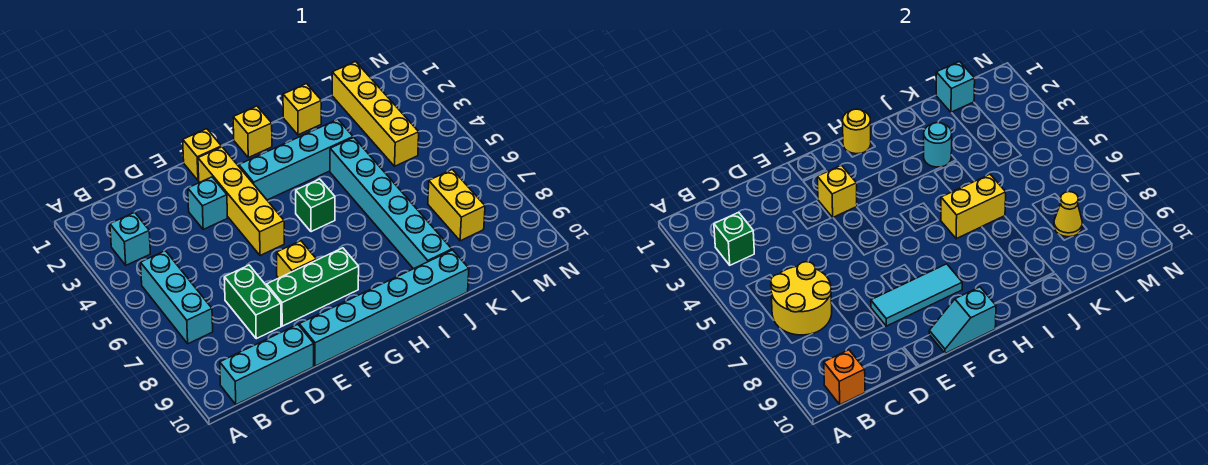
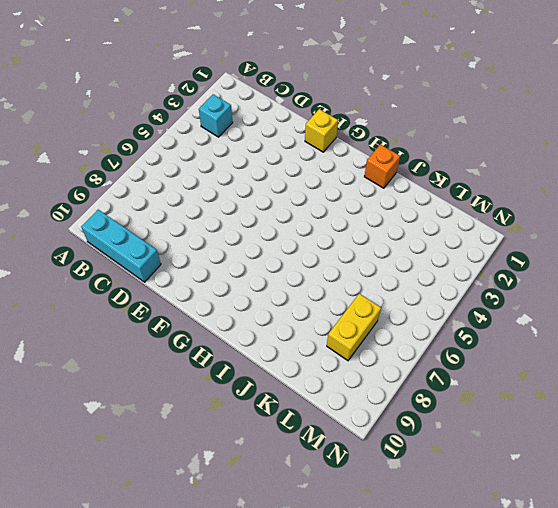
orange brick I1 level 1 -> orange brick B10 level 2
none -> cyan brick B5:B7 level 1
none -> green brick D7:D8 level 1
none -> cyan brick E3 level 1

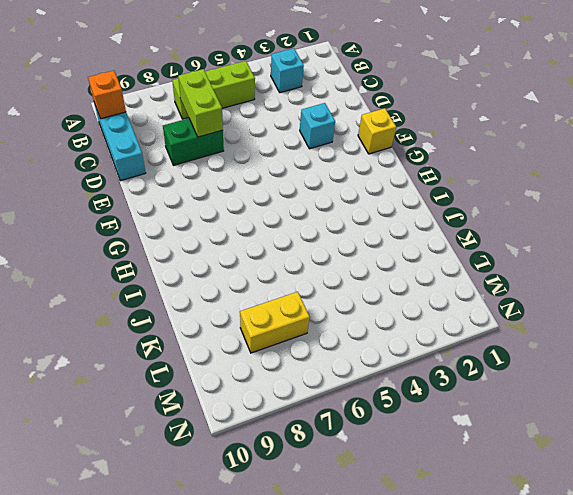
lime brick B5:B7 level 1 -> cyan brick B5:B7 level 1
lime brick C7:D7 level 2 -> yellow round brick B6:C7 level 2
none -> green brick E8:G8 level 1
none -> cyan brick E10:J10 level 1
none -> yellow brick F2:F5 level 1

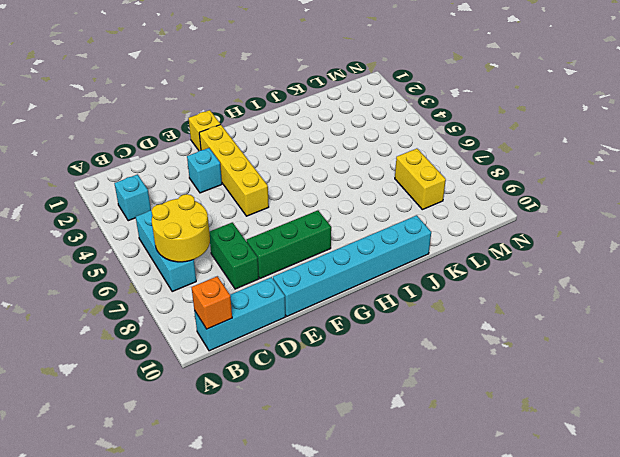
none -> yellow brick F7 level 1
none -> cyan brick G3:J3 level 1
none -> yellow brick H1 level 1

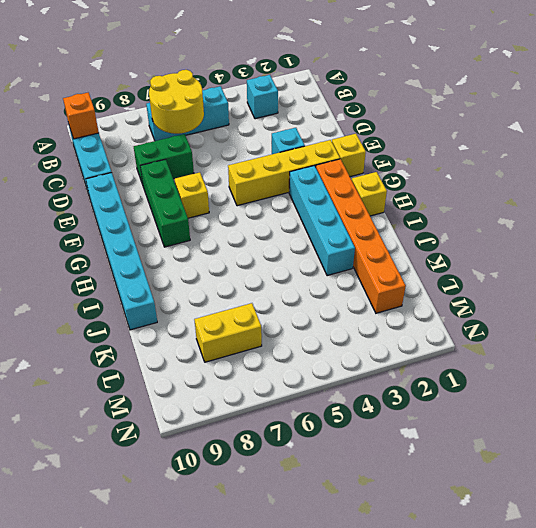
orange brick G2:L2 level 1 -> yellow brick L1:L4 level 1
none -> green brick H5 level 1
none -> yellow brick J1 level 1
none -> cyan brick J4:J9 level 1

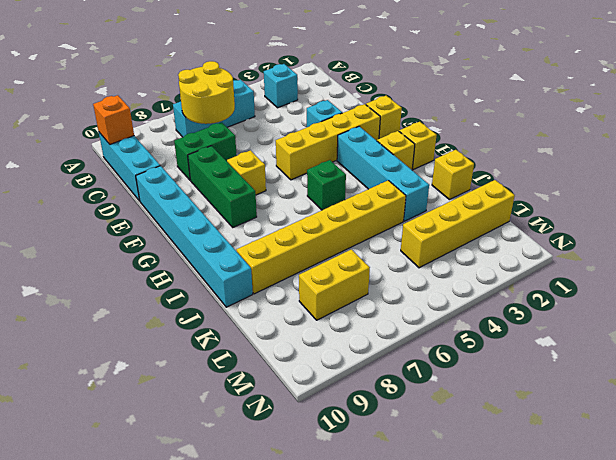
yellow brick H2 level 1 -> yellow brick F3 level 2
yellow brick J4:J9 level 1 -> cyan brick J4:J9 level 1
none -> green brick B3 level 2
none -> cyan tile E8:G8 level 2
none -> cyan slope F10:G10 level 2 top G

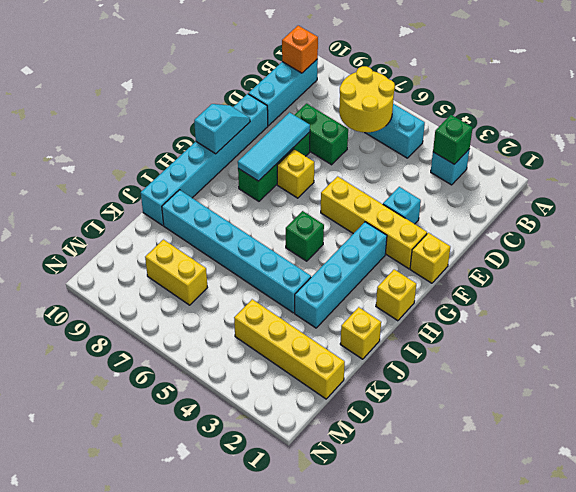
none -> yellow brick F3 level 2
none -> yellow round brick H1 level 2
none -> yellow brick I6:J6 level 2

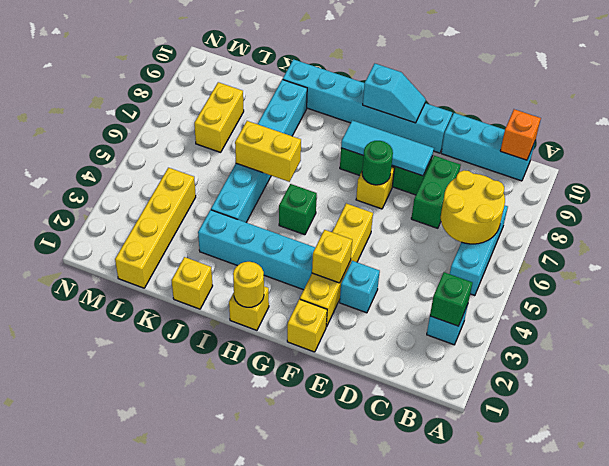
green round brick F7 level 2 -> none
none -> cyan round brick J3 level 2
none -> cyan brick L1 level 2
none -> yellow cone L8 level 2

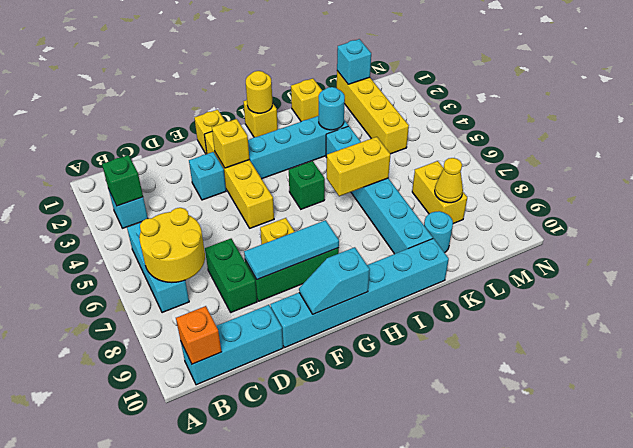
cyan round brick K9 level 1 -> none

